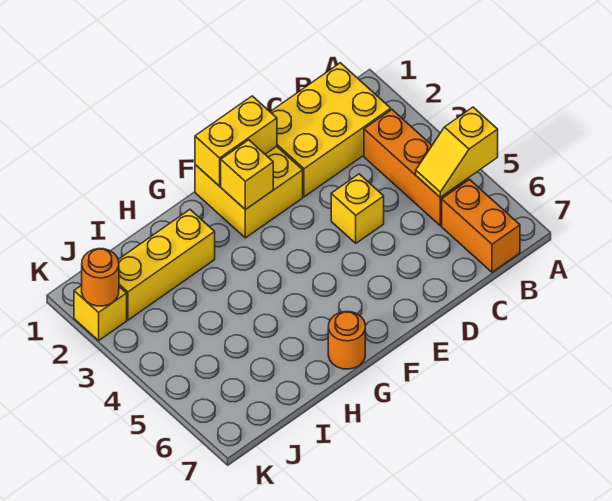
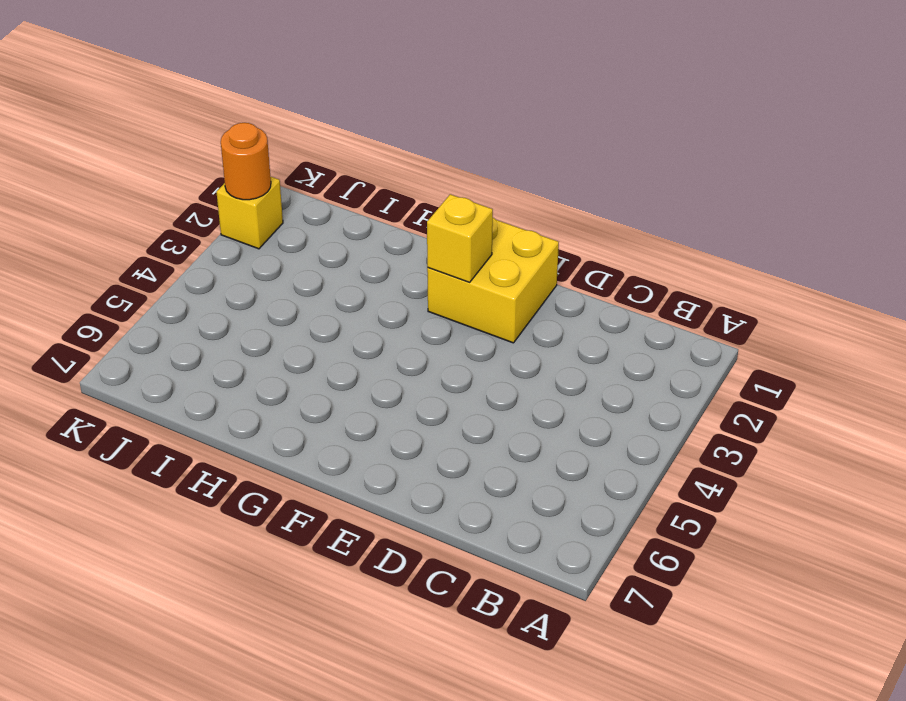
none -> yellow brick B1:D2 level 1
none -> orange brick B3:B5 level 1
none -> orange brick B6:B7 level 1

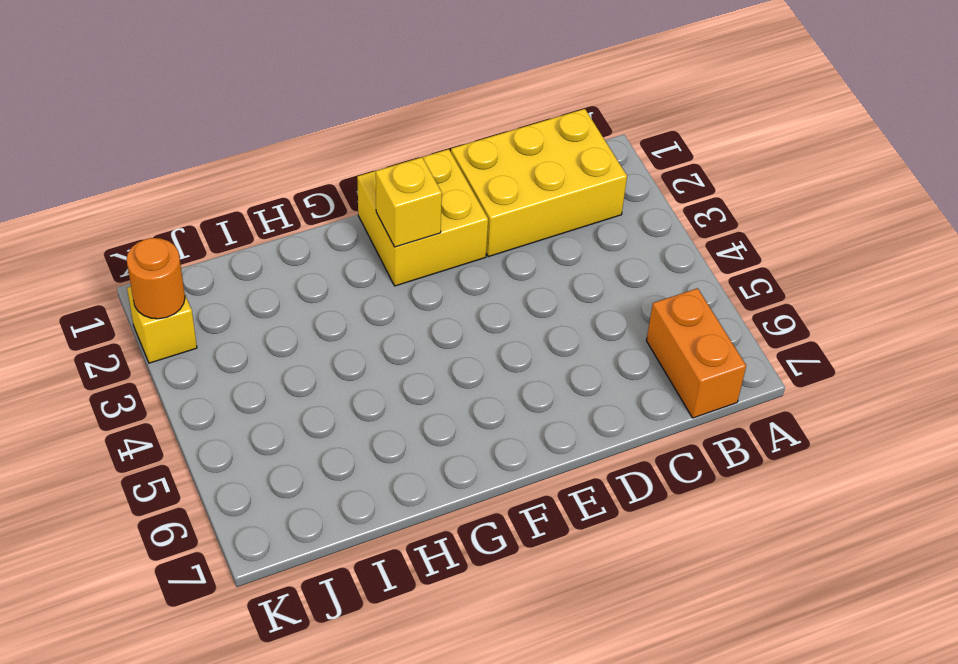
none -> orange brick B3:B5 level 1
none -> yellow brick D4 level 1
none -> orange round brick G7 level 1

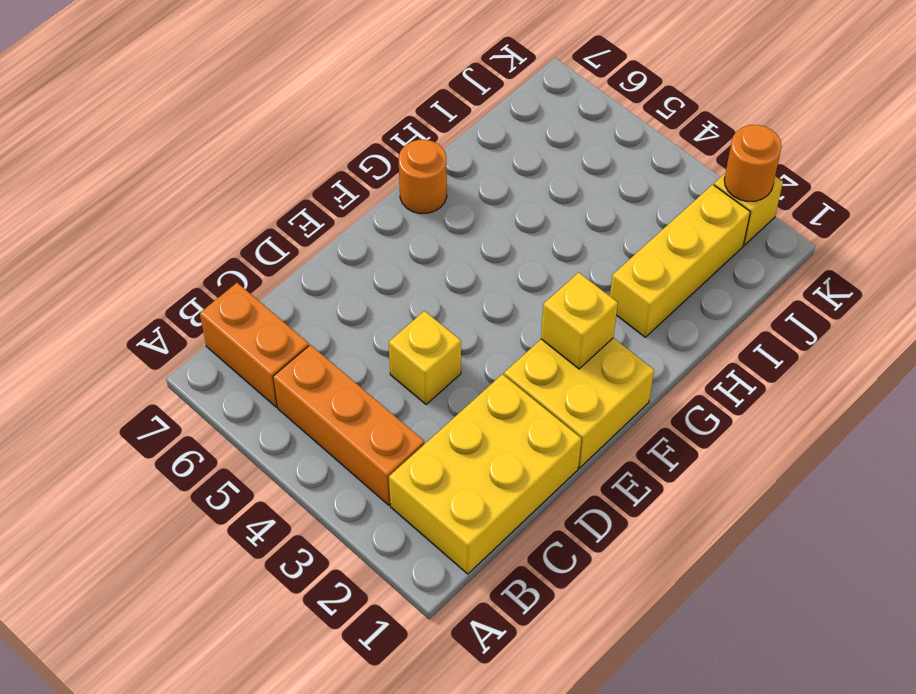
none -> yellow slope A5:B5 level 2 top A
none -> yellow brick E1:F1 level 2

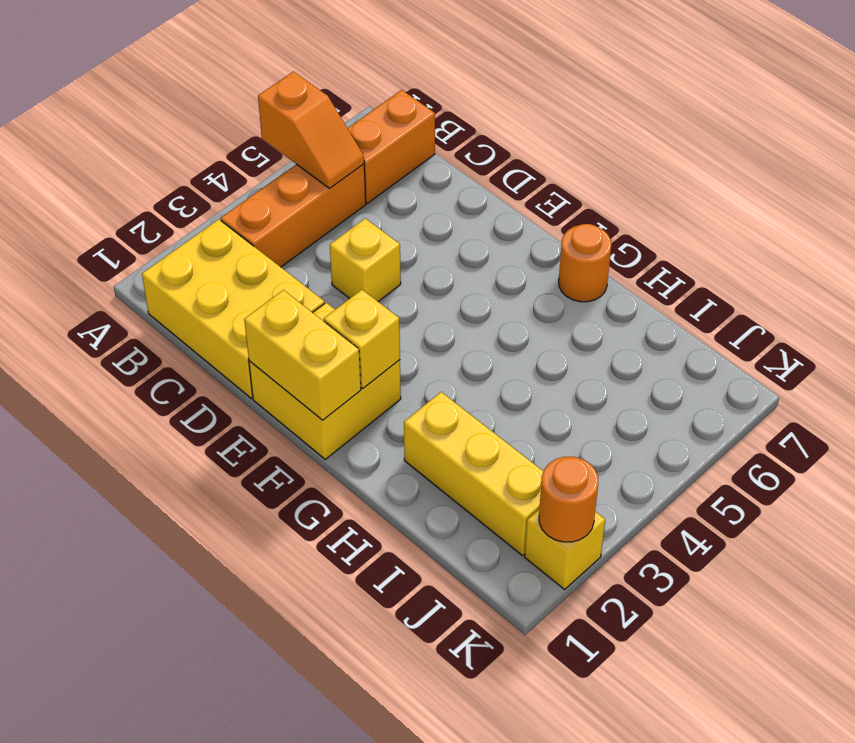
orange slope A5:B5 level 2 top A -> yellow slope A5:B5 level 2 top A

